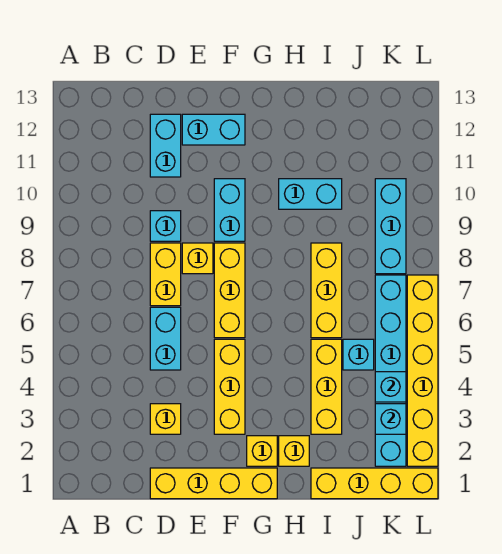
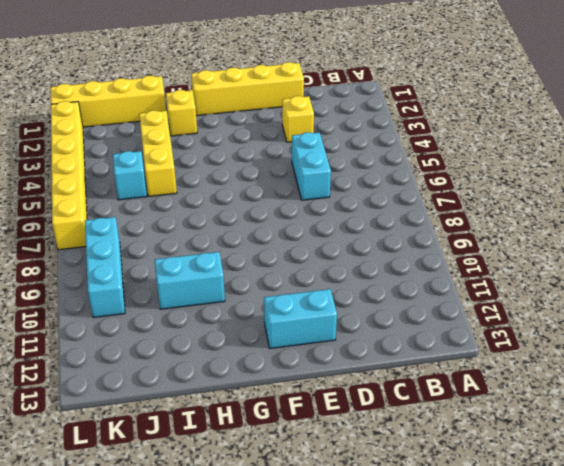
none -> yellow brick D7:D8 level 1
none -> cyan brick D9 level 1
none -> cyan brick D11:D12 level 1

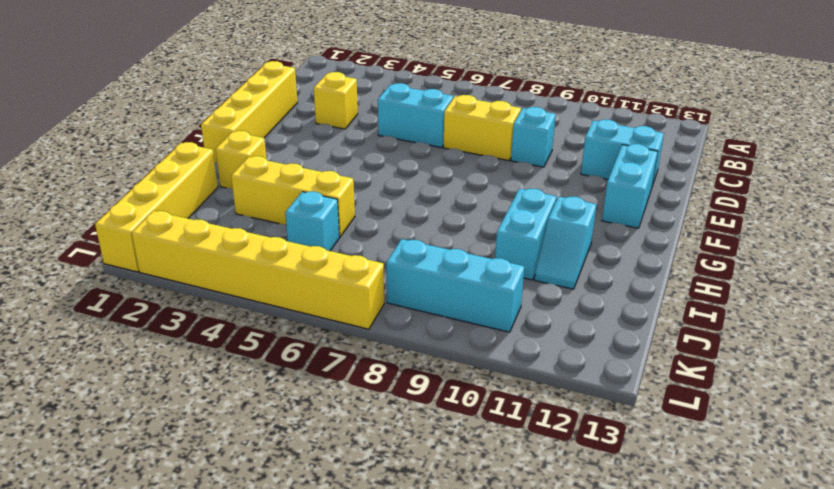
cyan slope H11:I11 level 1 top H -> none
none -> yellow brick E8 level 1
none -> yellow brick F3:F5 level 1
none -> yellow brick F6:F8 level 1

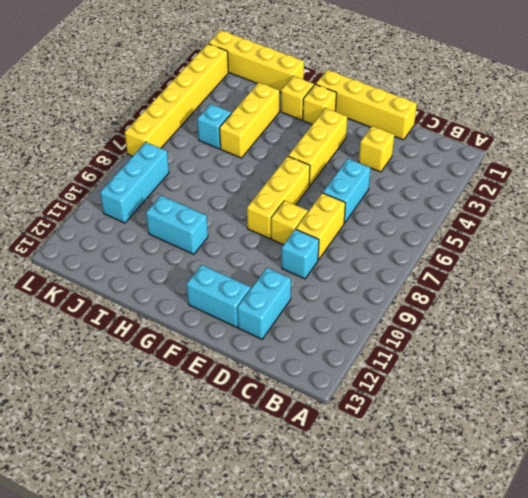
none -> cyan brick F9:F10 level 1
none -> yellow brick I6:I8 level 1
none -> cyan brick K2:K7 level 1

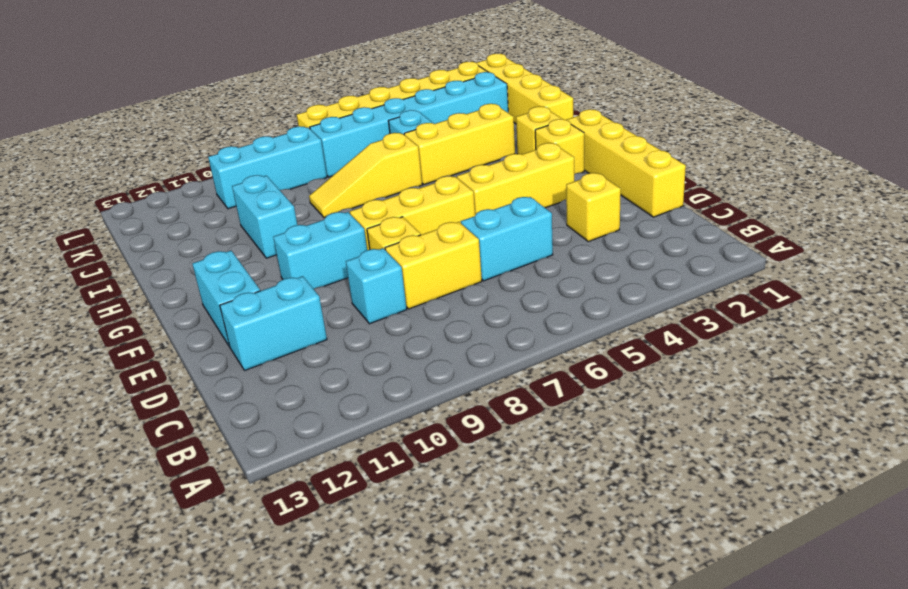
yellow slope I6:I8 level 1 top 6 -> yellow brick I6:I8 level 1
none -> cyan brick K3 level 2
none -> cyan brick K4 level 2

